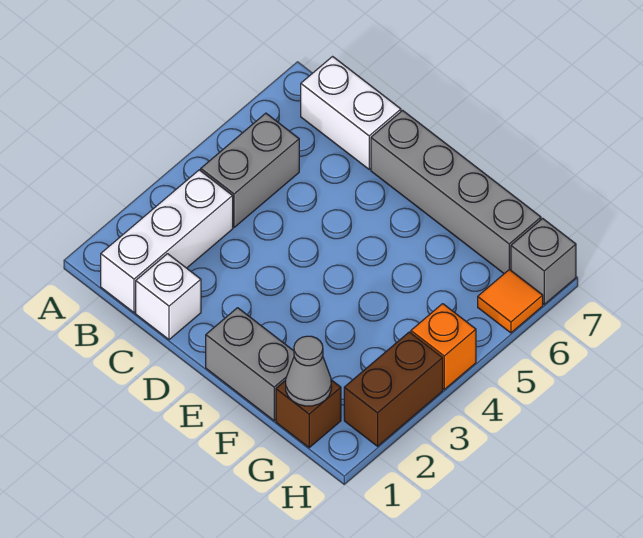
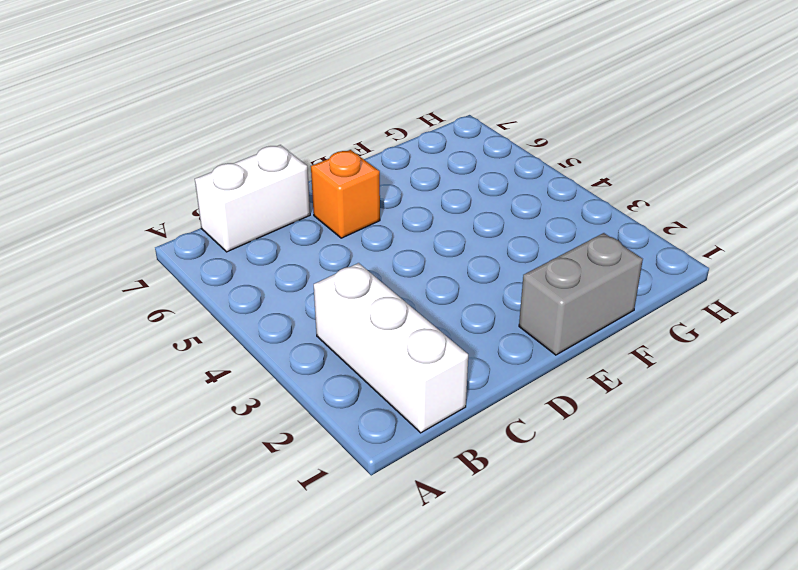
orange brick D6 level 1 -> orange brick H4 level 1
none -> grey brick B4:B5 level 1
none -> white brick C1 level 1
none -> grey brick D7:G7 level 1

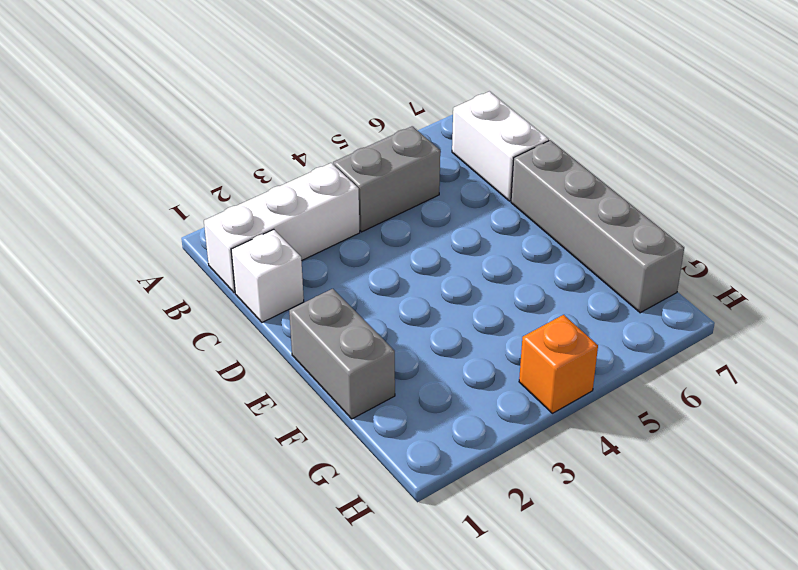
none -> brown brick G1 level 1
none -> brown brick H2:H3 level 1
none -> orange tile H6 level 1

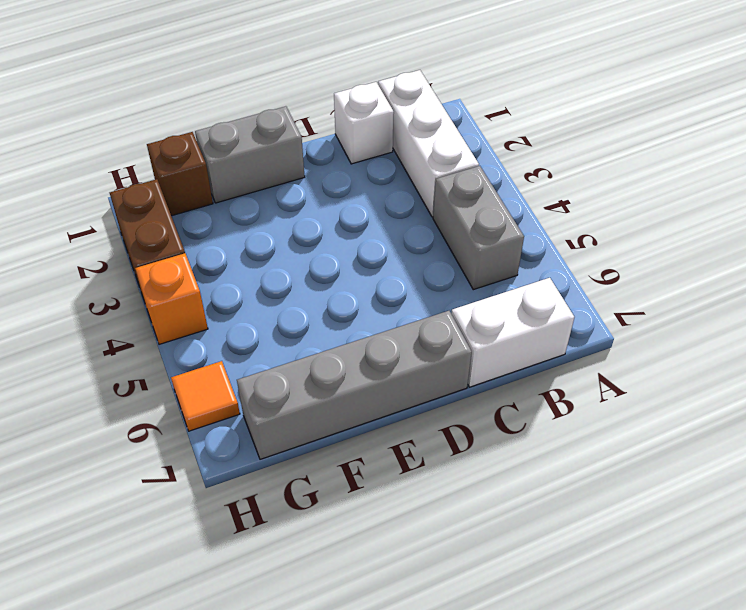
none -> grey brick H7 level 1
none -> grey cone G1 level 2

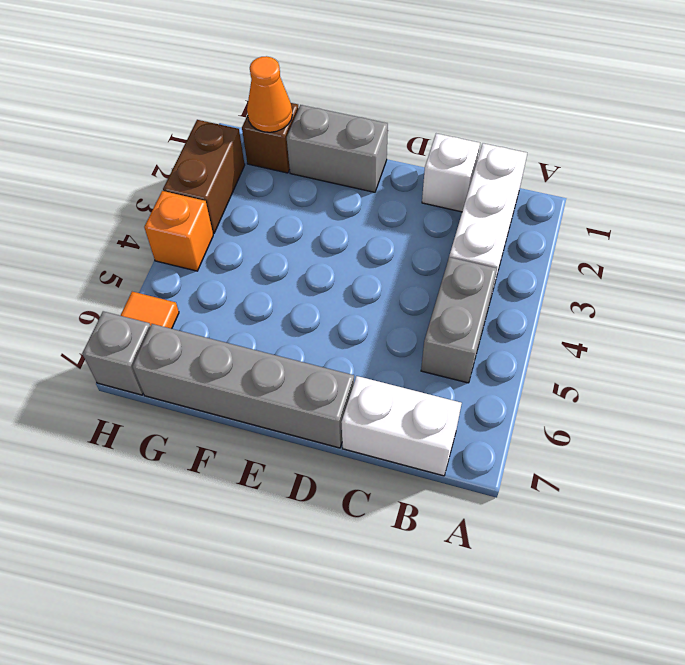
orange cone G1 level 2 -> grey cone G1 level 2

